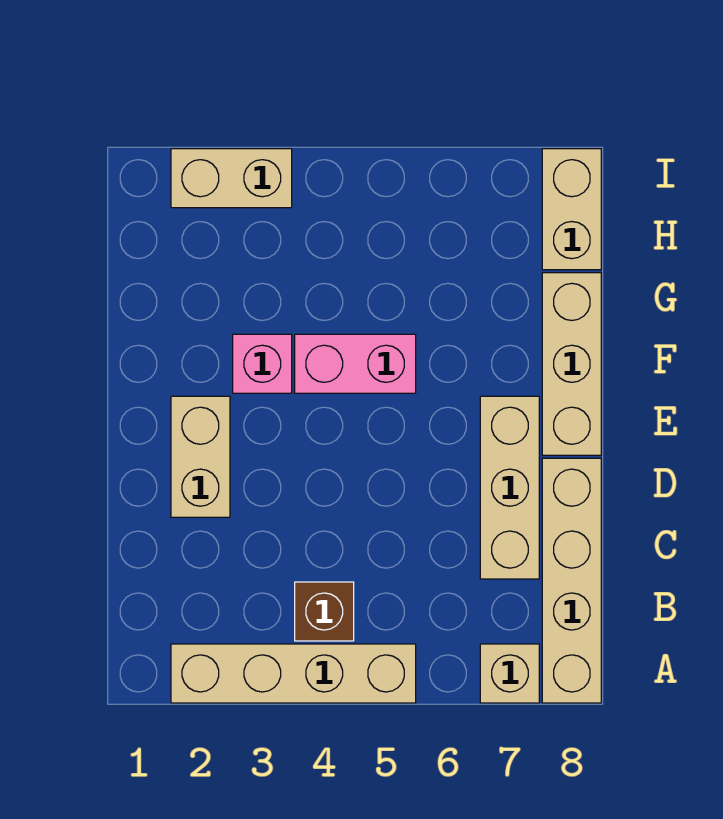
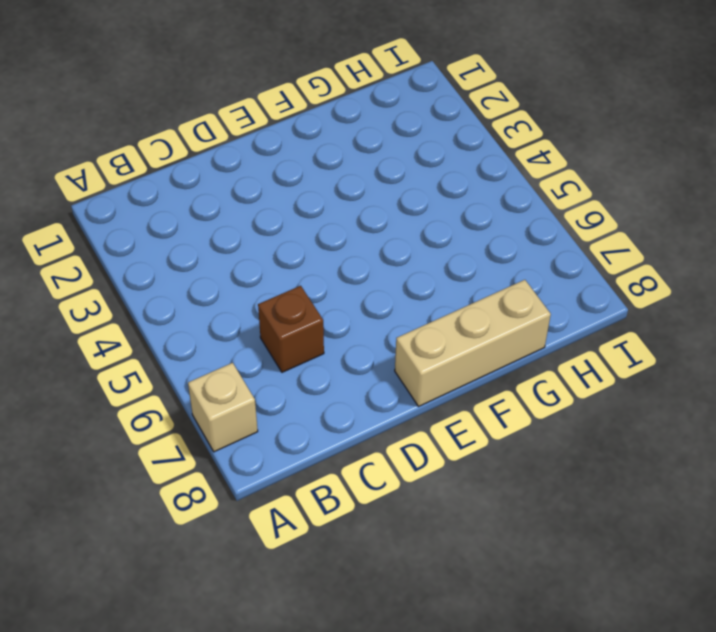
brown brick C6 level 1 -> brown brick B4 level 1
none -> tan brick A2:A5 level 1
none -> tan brick A8:D8 level 1

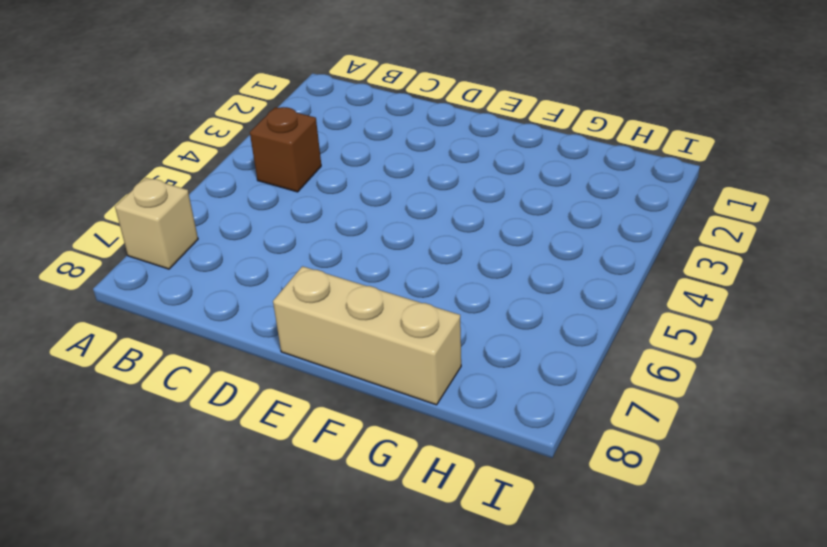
none -> tan brick A2:A5 level 1
none -> tan brick A8:D8 level 1

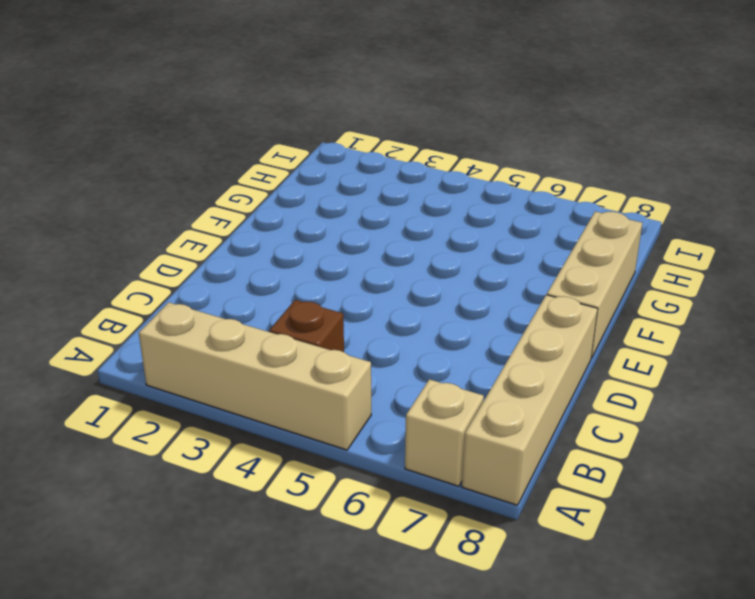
none -> tan brick C7:E7 level 1
none -> tan brick D2:E2 level 1

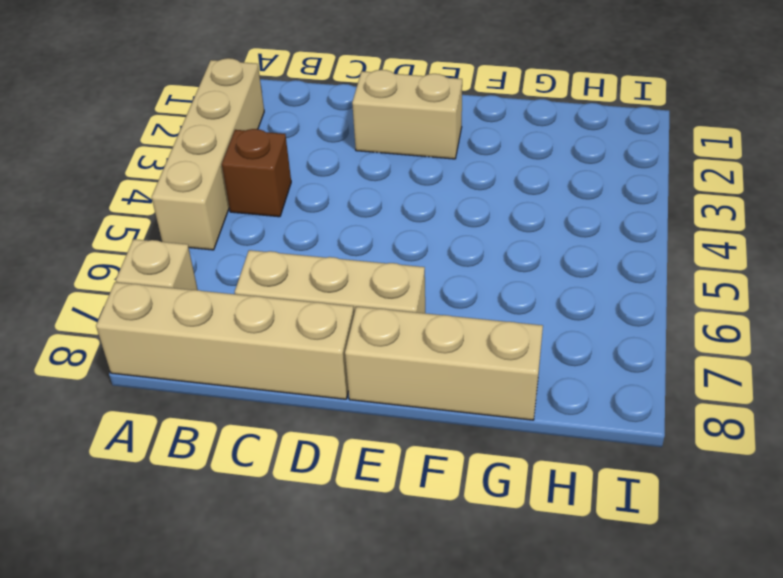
none -> pink brick F3 level 1
none -> pink brick F4:F5 level 1

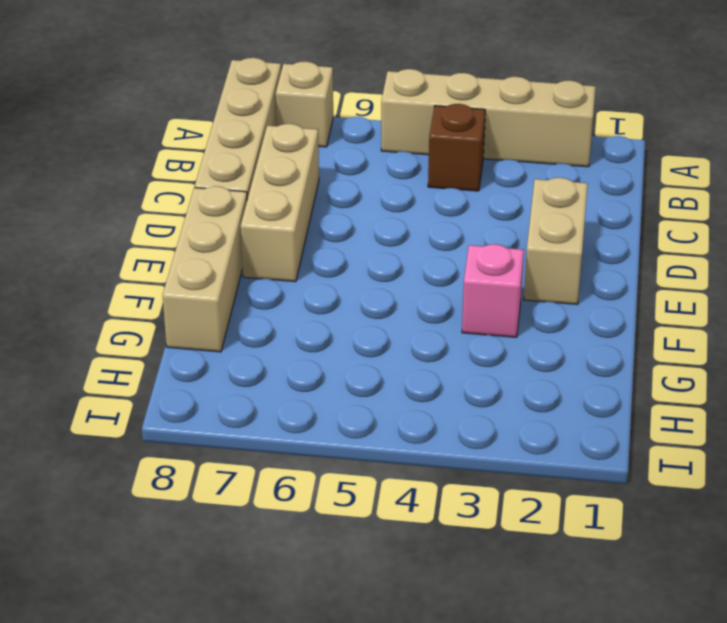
none -> pink brick F4:F5 level 1
none -> tan brick H8:I8 level 1

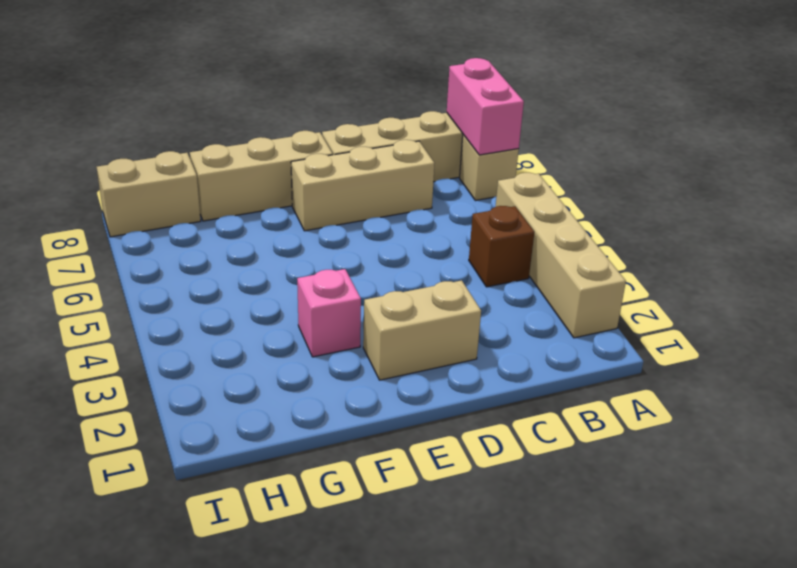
pink brick A7:A8 level 2 -> pink brick F4:F5 level 1
none -> tan brick I2:I3 level 1

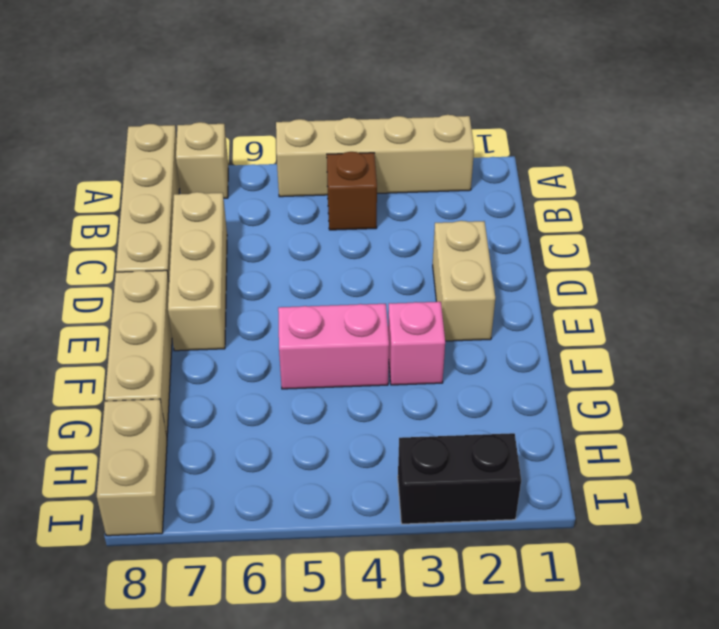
black brick I2:I3 level 1 -> tan brick I2:I3 level 1

